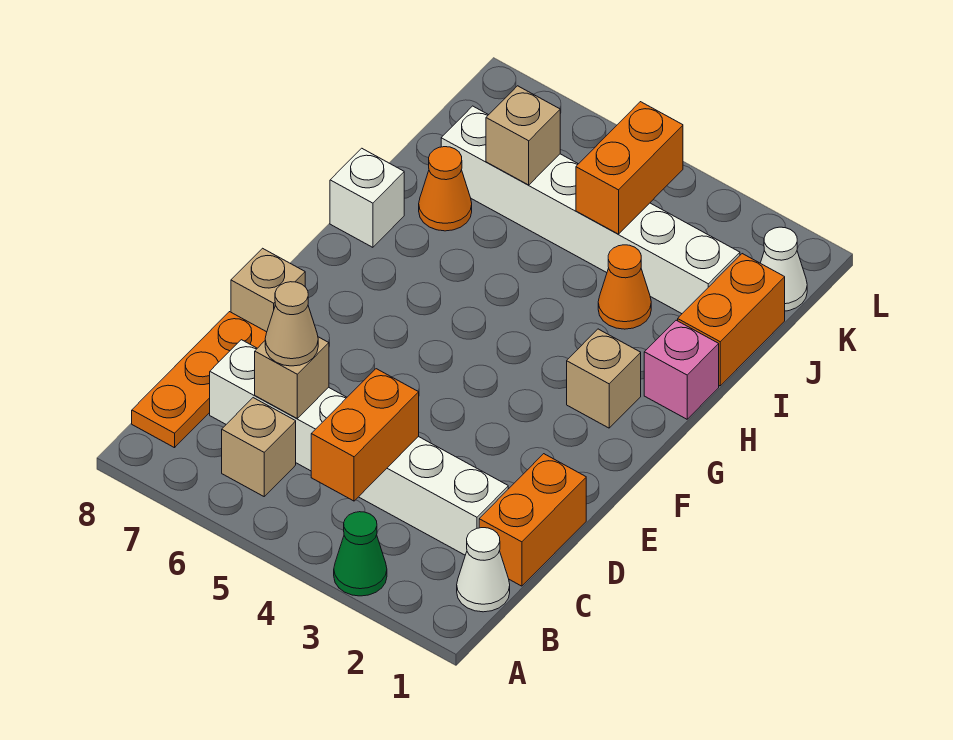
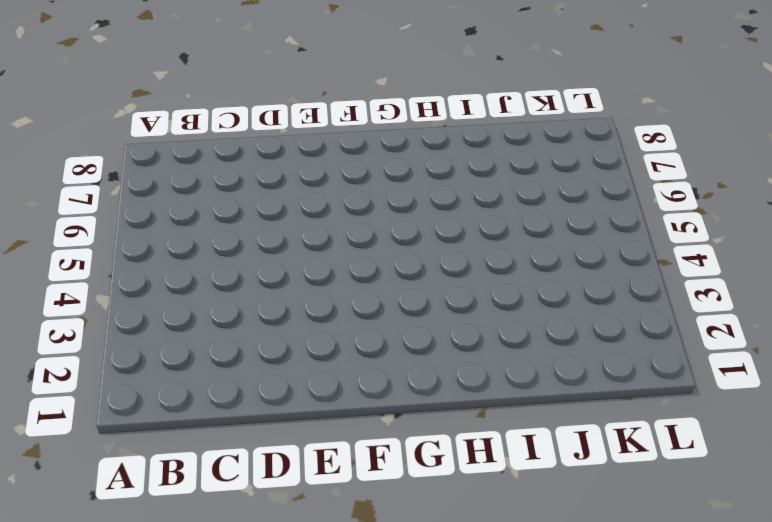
none -> green cone A3 level 1
none -> white cone B1 level 1
none -> tan brick B6 level 1

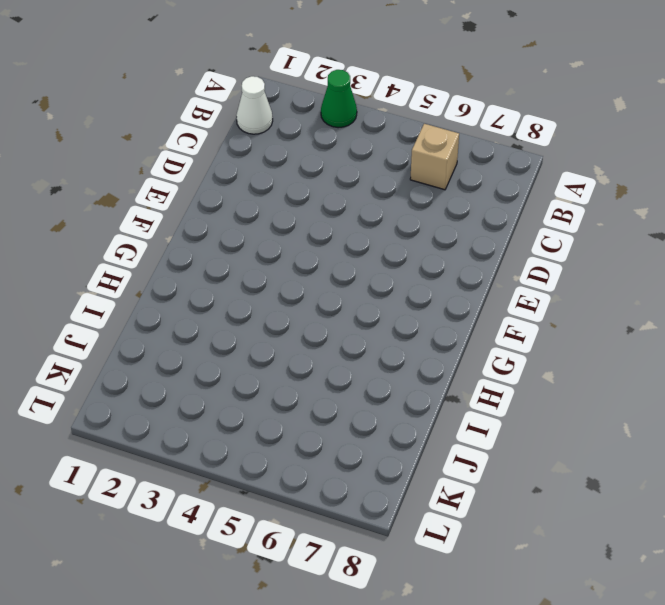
none -> orange plate B8:D8 level 1
none -> orange brick C1:D1 level 1
none -> white brick C2:C7 level 1

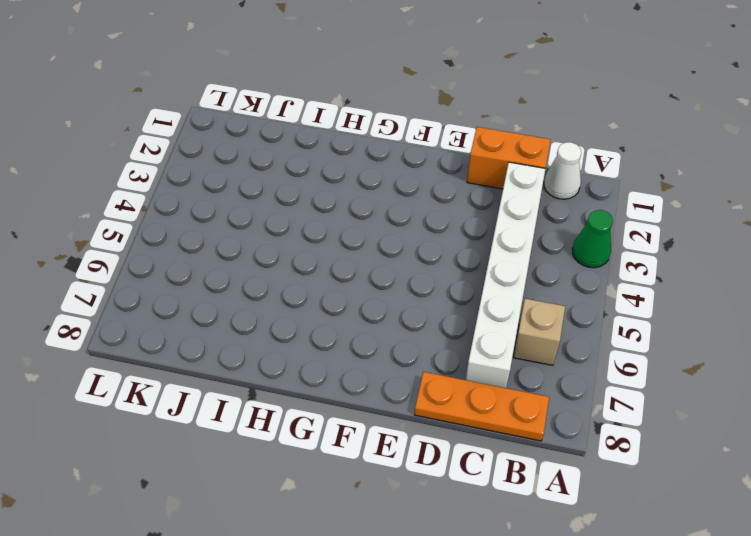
none -> tan brick E8 level 1
none -> tan brick G2 level 1
none -> pink brick H1 level 1

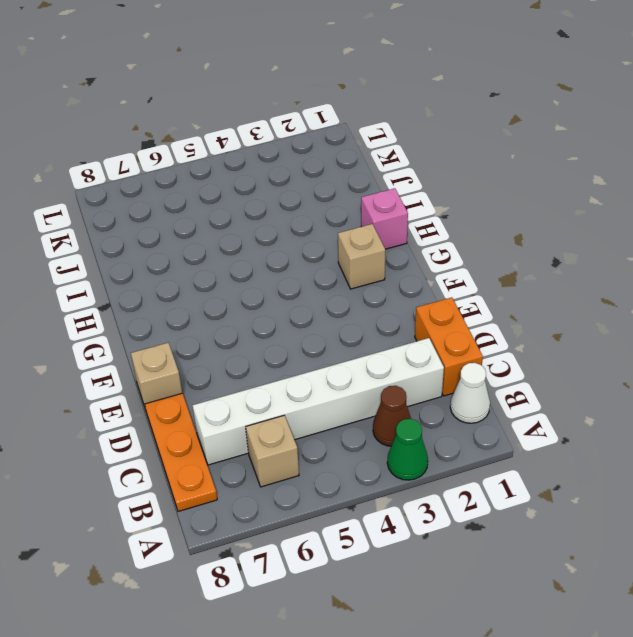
brown cone B3 level 1 -> none
none -> white brick H8 level 1
none -> orange brick I1:J1 level 1
none -> orange cone I3 level 1

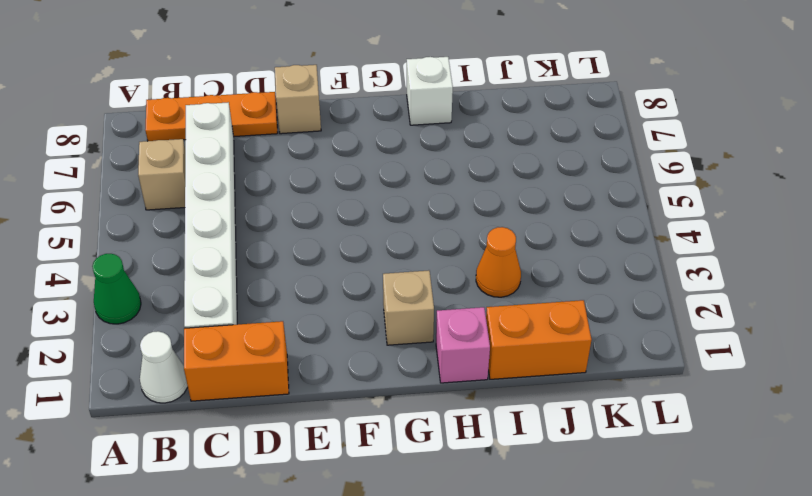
none -> orange cone I7 level 1
none -> white brick J2:J7 level 1
none -> white cone K1 level 1

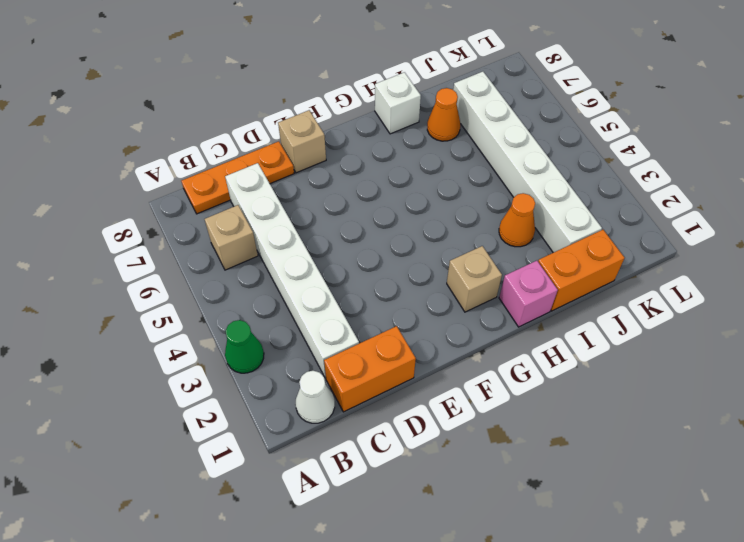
none -> white cone K1 level 1
none -> orange brick B4:C4 level 2
none -> tan brick C6 level 2

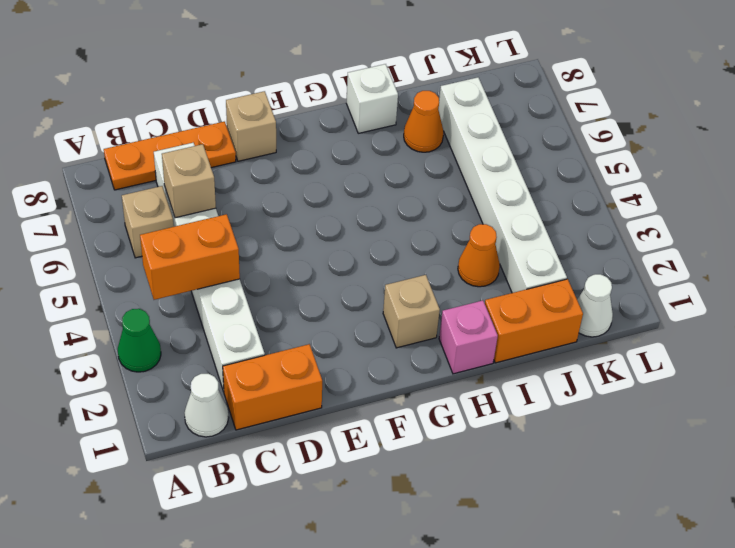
none -> orange brick J4:K4 level 2
none -> tan brick J6 level 2
none -> tan cone C6 level 3

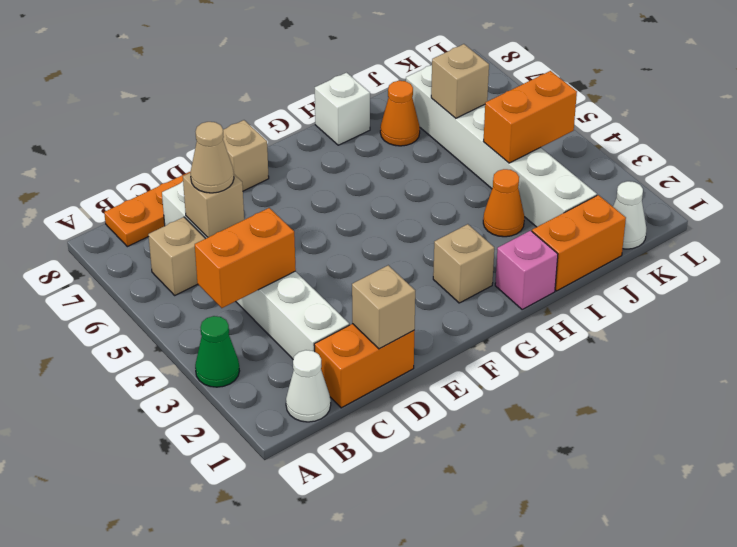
tan brick D1 level 2 -> none

